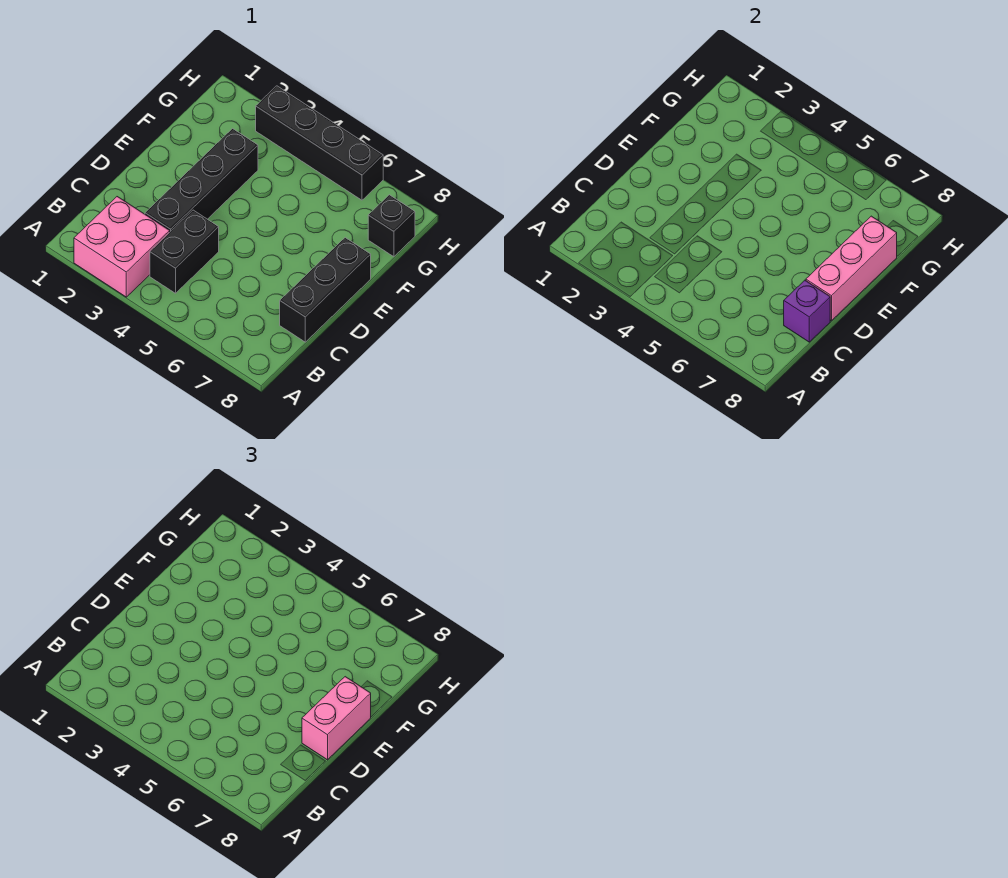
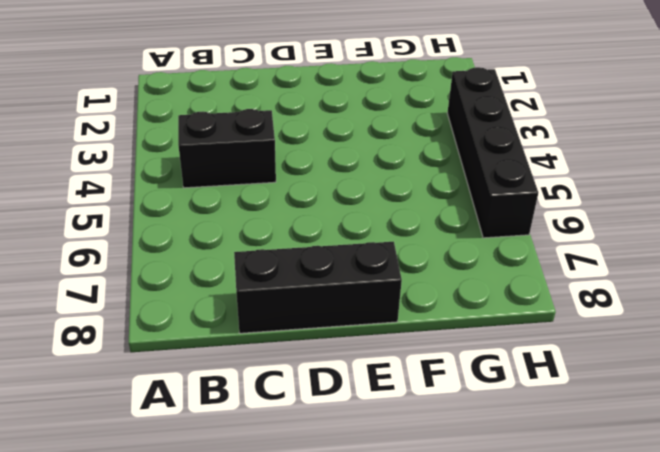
none -> pink brick A2:B3 level 1
none -> black brick C3:F3 level 1

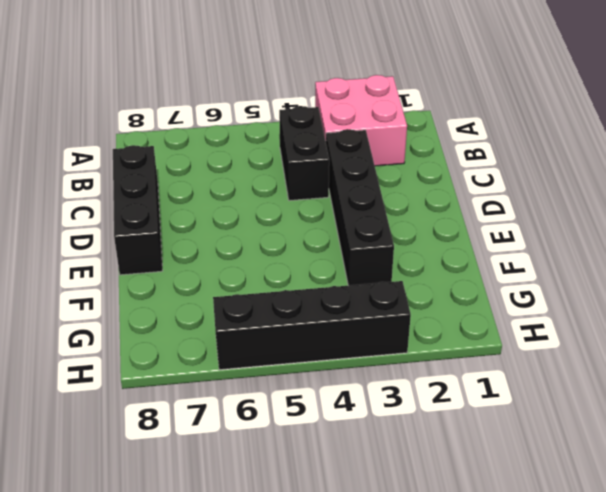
none -> black brick G8 level 1
none -> purple brick C8 level 2

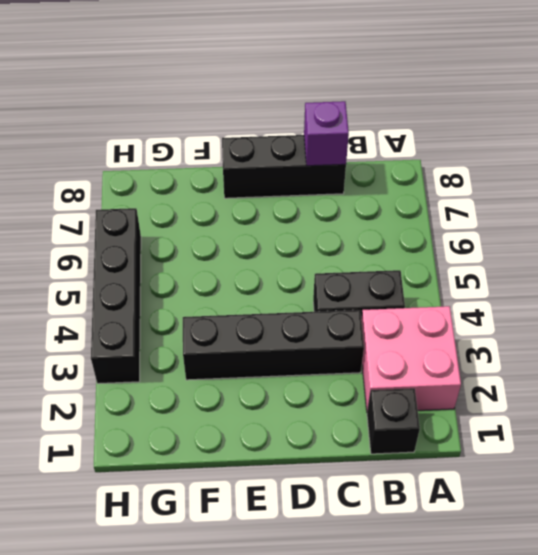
black brick B1 level 1 -> black brick G8 level 1
none -> pink brick D8:F8 level 2
none -> pink brick D8:E8 level 3

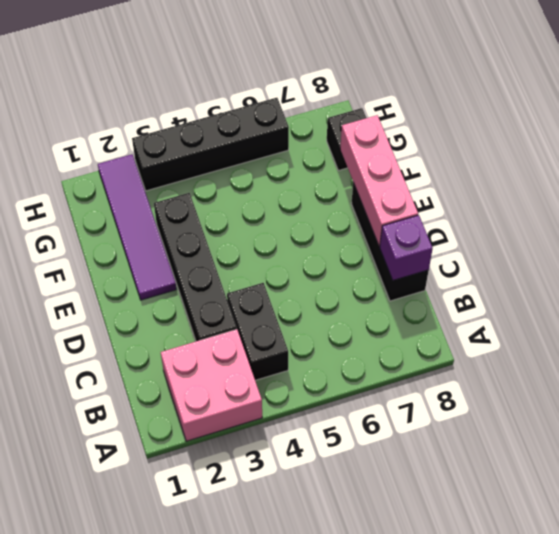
purple tile E2:H2 level 1 -> none
none -> pink brick D8:E8 level 3

